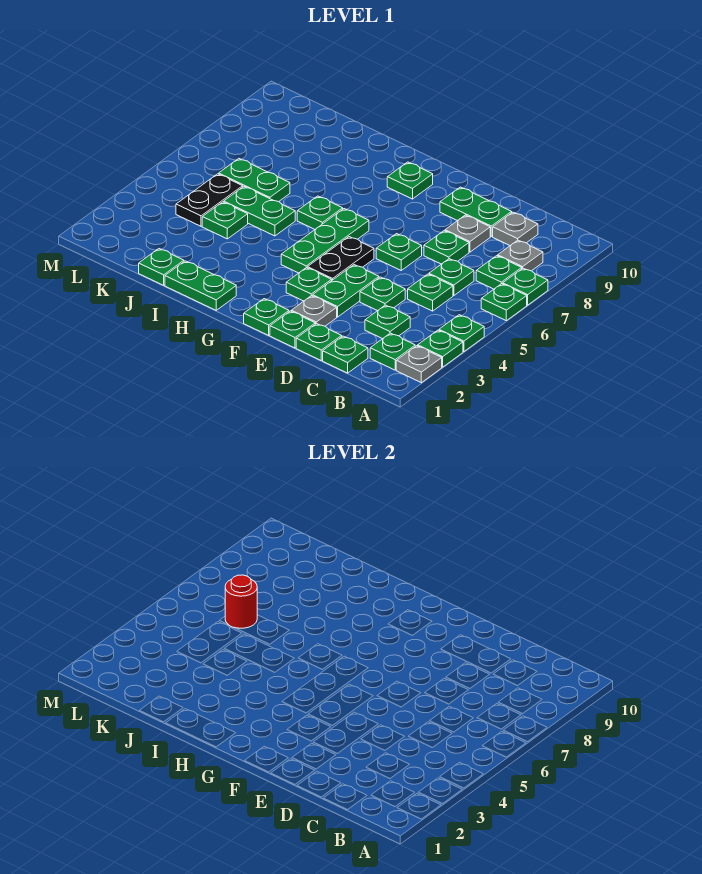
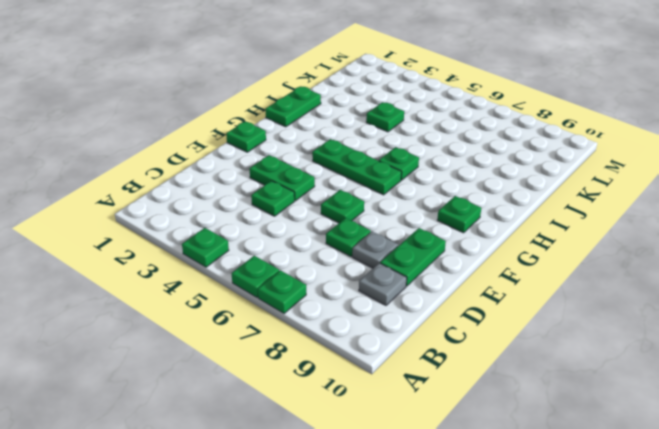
none -> grey plate A2 level 1
none -> green plate A3 level 1
none -> green plate B2 level 1
none -> green plate B7 level 1

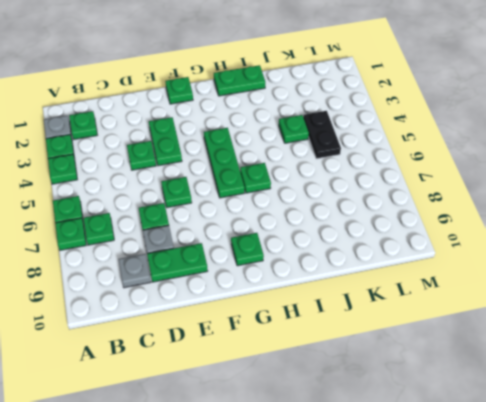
none -> grey plate B8 level 1
none -> green plate C1 level 1
none -> green plate C3 level 1
none -> green plate C5 level 1

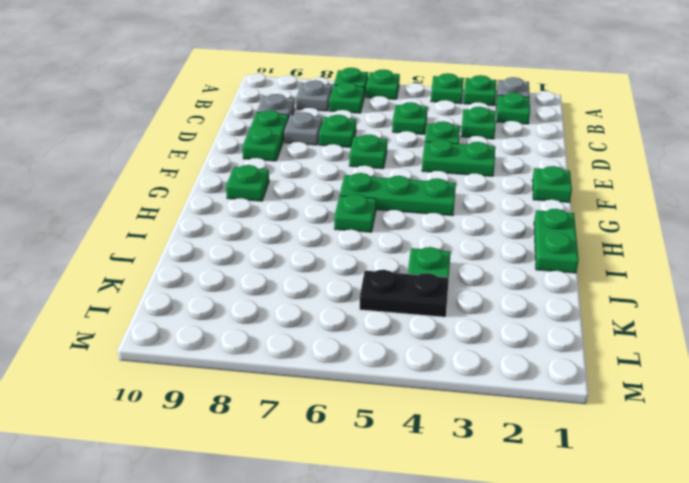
none -> green plate C1 level 1
none -> green plate C6 level 1
none -> green plate D1 level 1
none -> green plate E1 level 1

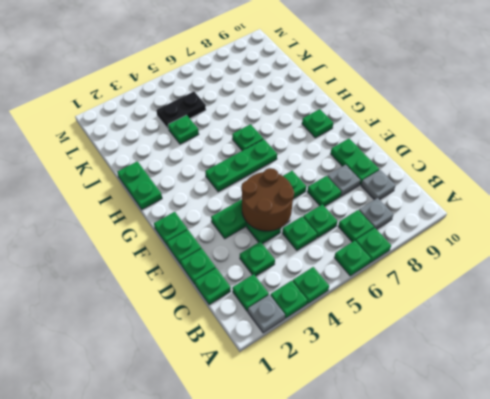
brown round brick D4:E5 level 2 -> none
none -> grey plate E2 level 1
none -> green plate F3 level 1
none -> black plate F4:F5 level 1
none -> green plate I5:J5 level 1

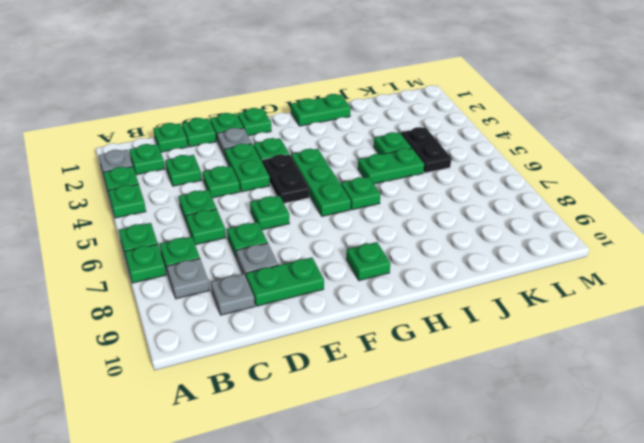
none -> green plate J1 level 1
none -> green plate J6:K6 level 1
none -> red round brick K6 level 2

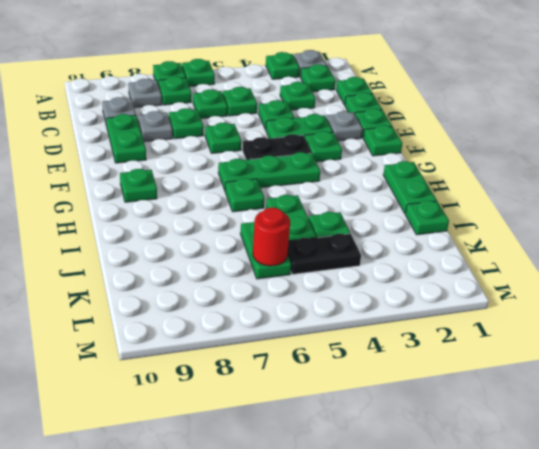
none -> green plate A4 level 1

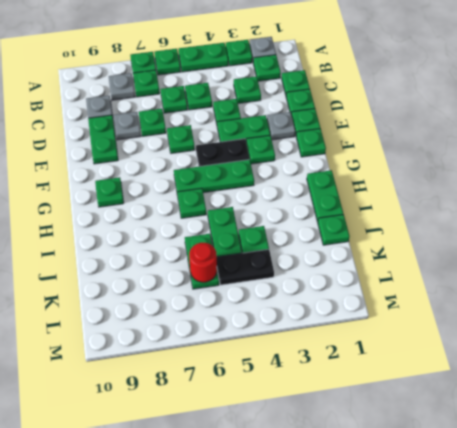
green plate A4:A5 level 1 -> green plate A4 level 1

